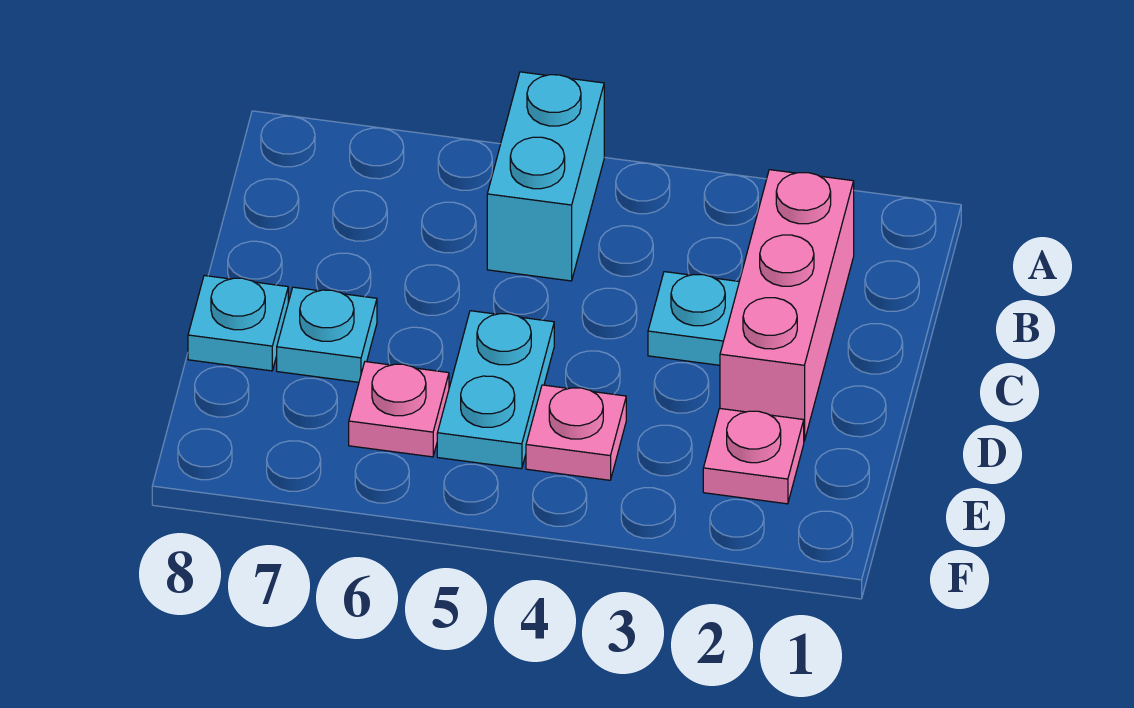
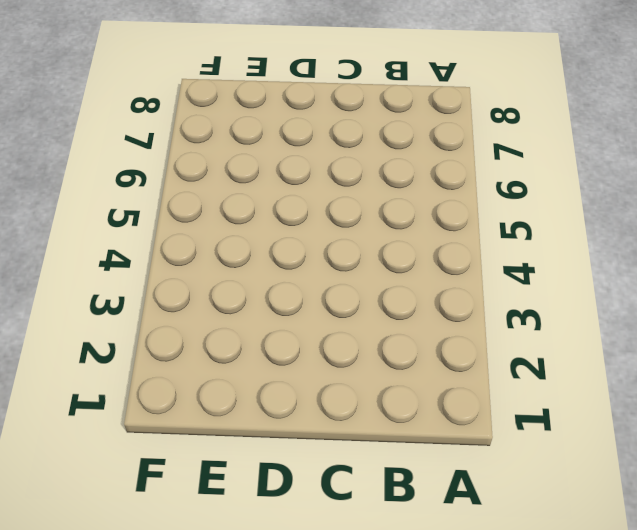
none -> cyan brick A5:B5 level 1
none -> pink brick B2:D2 level 1

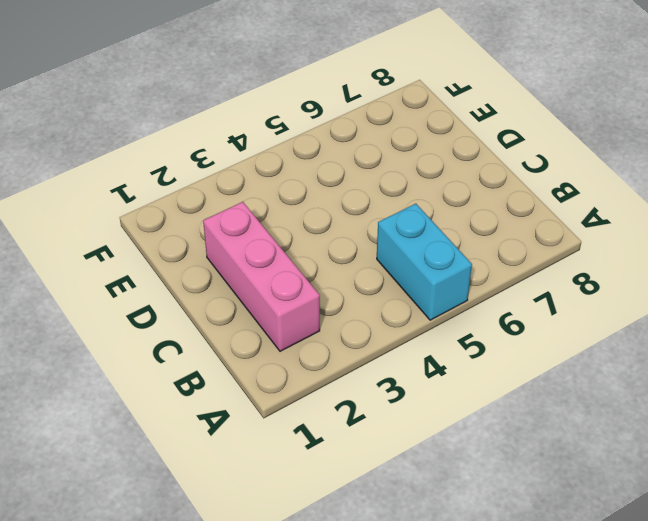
none -> cyan plate C3 level 1
none -> cyan plate D5:E5 level 1

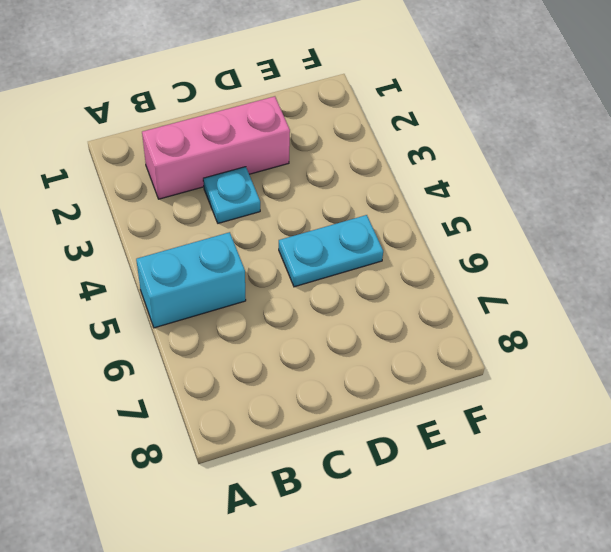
none -> cyan plate D7 level 1
none -> cyan plate D8 level 1

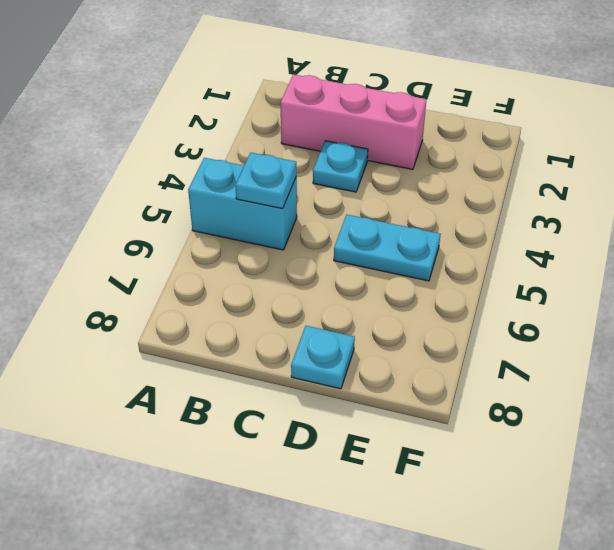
cyan plate B5 level 2 -> cyan plate D7 level 1
none -> pink plate E2 level 1
none -> pink plate E4 level 1

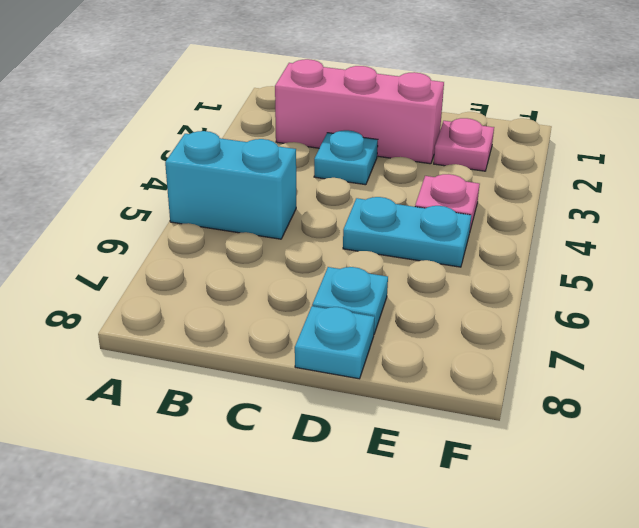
none -> pink plate E6 level 1

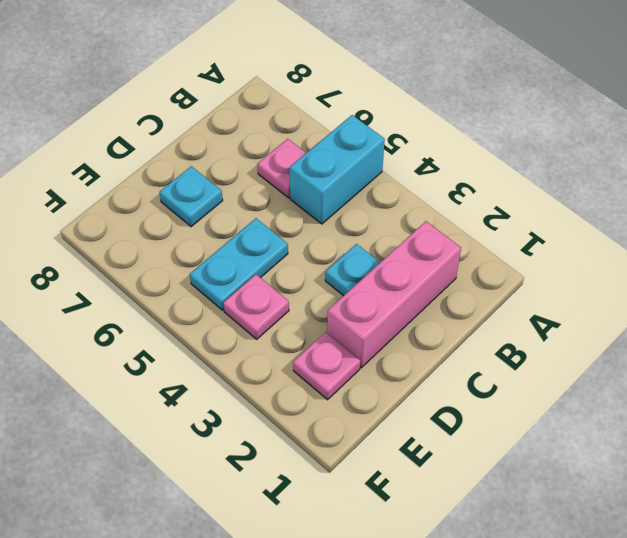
pink plate B6 level 1 -> pink plate E6 level 1
none -> cyan plate D8 level 1

